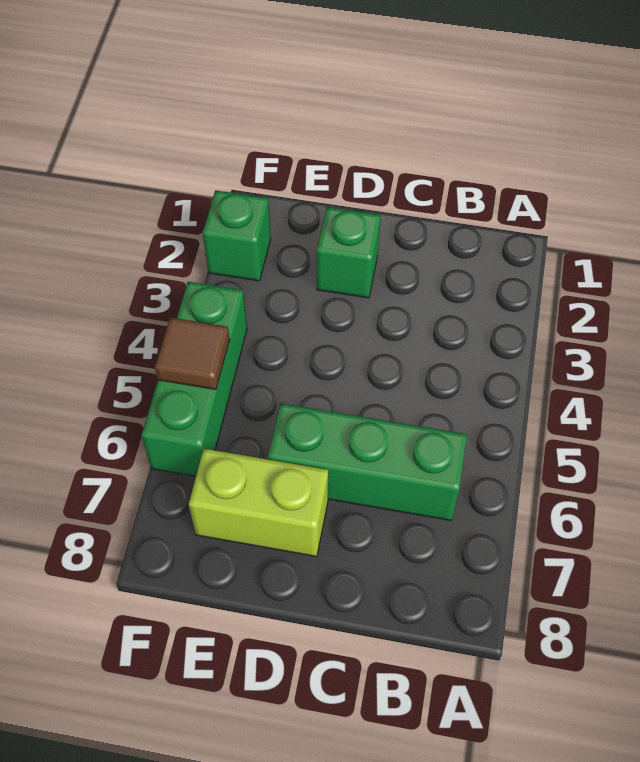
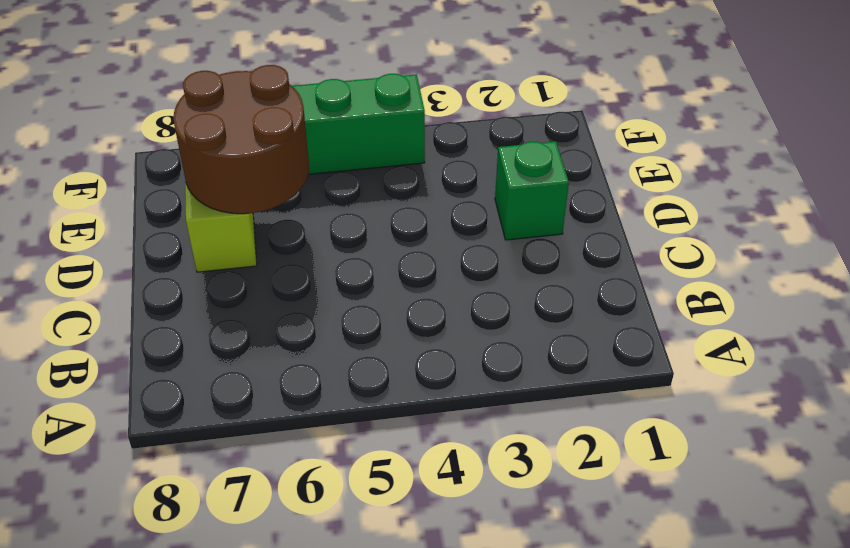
brown round brick D6:E7 level 2 -> none
none -> green brick B6:D6 level 1
none -> green brick F2 level 1

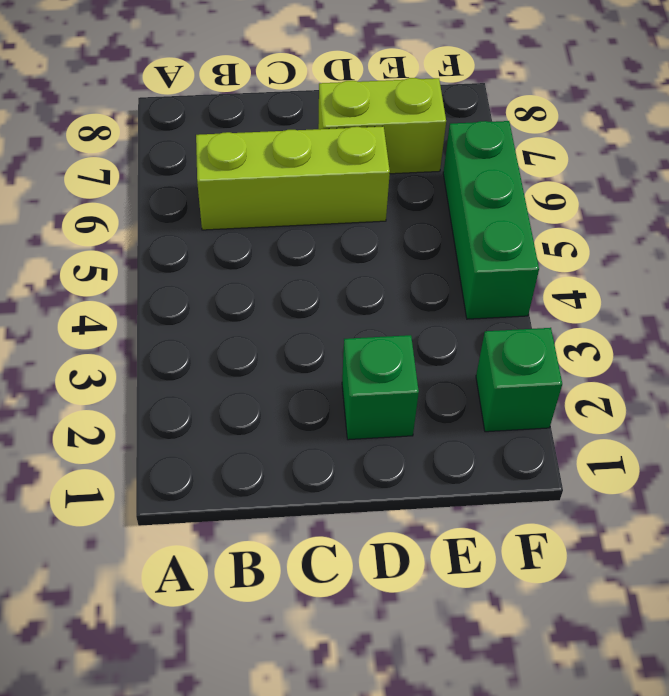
lime brick B6:D6 level 1 -> green brick B6:D6 level 1
none -> brown tile F5 level 2

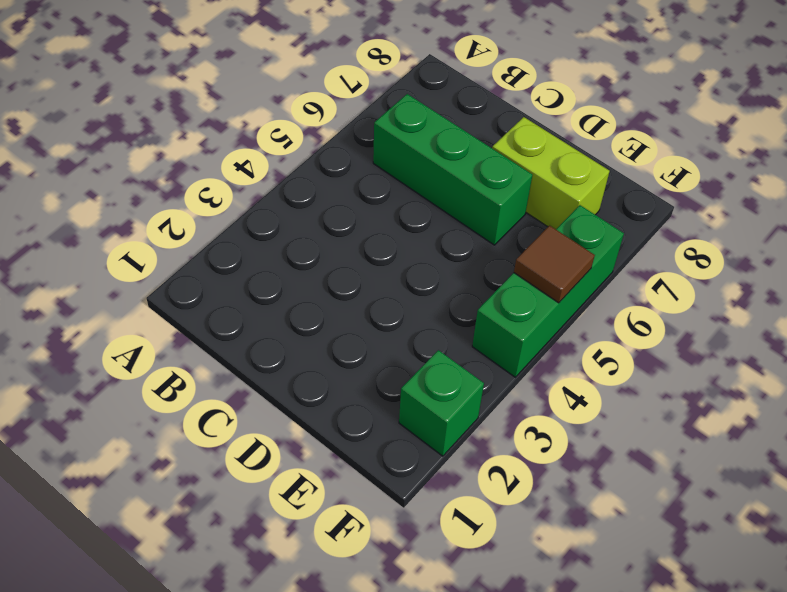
none -> green brick D2 level 1

